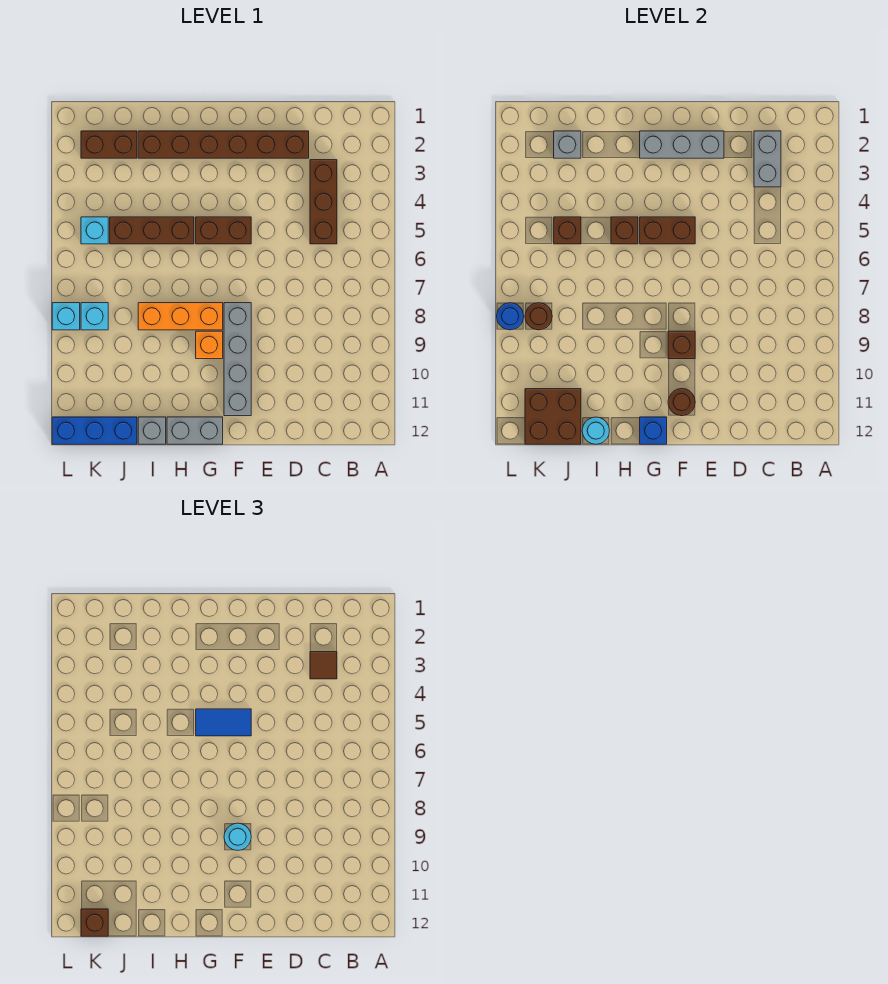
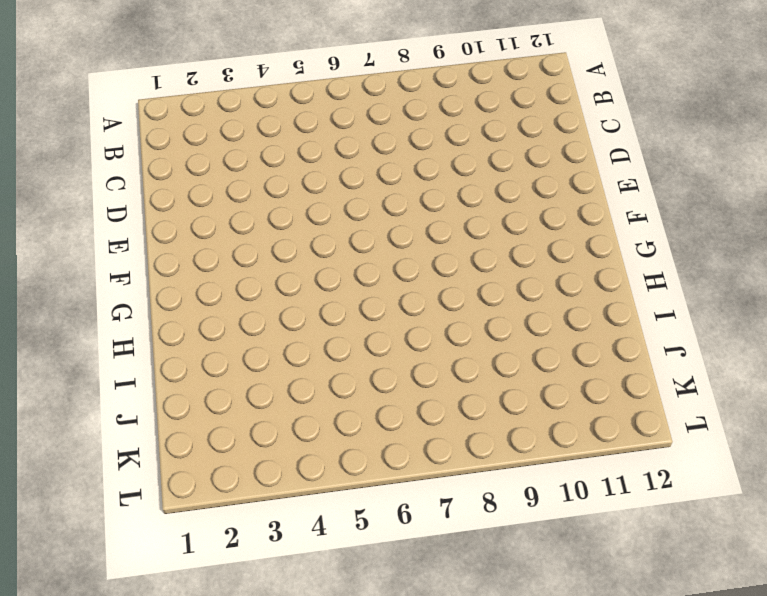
none -> brown brick C3:C5 level 1
none -> brown brick D2:I2 level 1
none -> brown brick F5:G5 level 1
none -> grey brick F8:F11 level 1

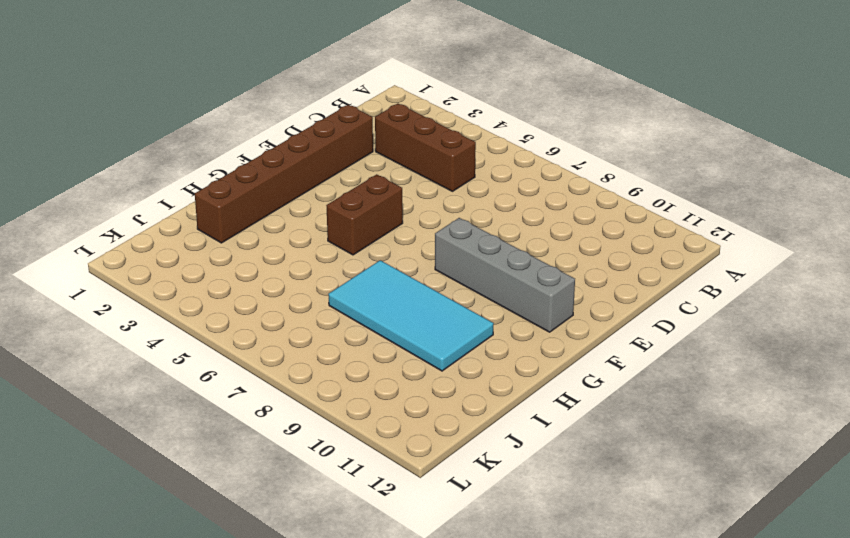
cyan tile H7:I10 level 1 -> orange brick G8:I8 level 1
none -> orange brick G9 level 1
none -> grey brick G12:H12 level 1
none -> brown brick H5:J5 level 1
none -> grey brick I12 level 1

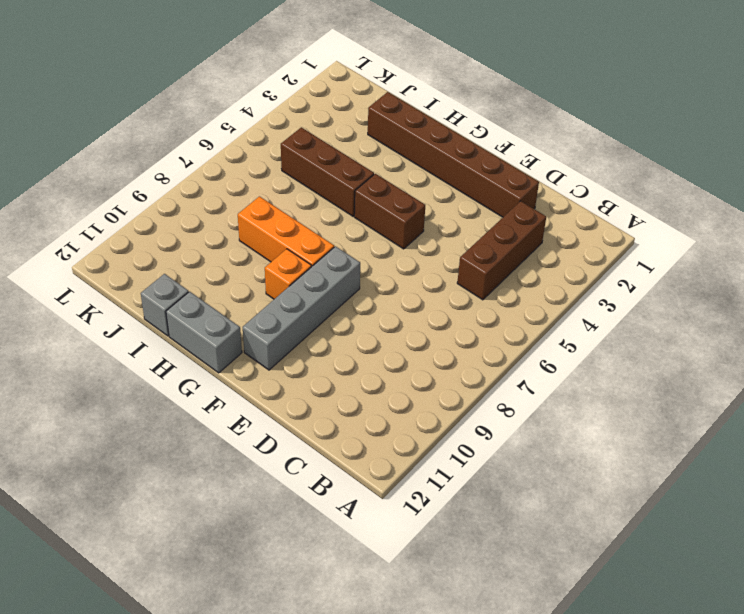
none -> brown brick J2:K2 level 1
none -> blue brick J12:L12 level 1
none -> cyan brick K5 level 1
none -> cyan brick K8 level 1

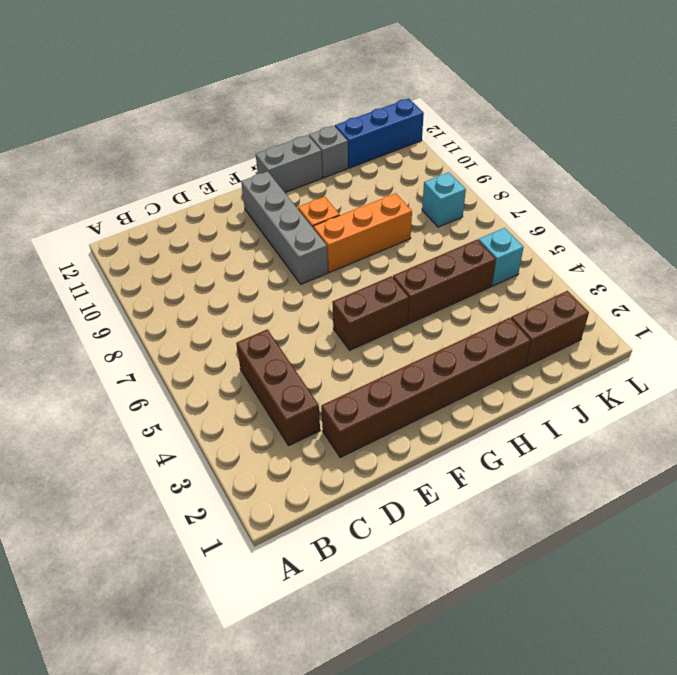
none -> cyan brick L8 level 1
none -> grey brick C2:C3 level 2
none -> grey brick E2:G2 level 2
none -> brown brick F5:G5 level 2

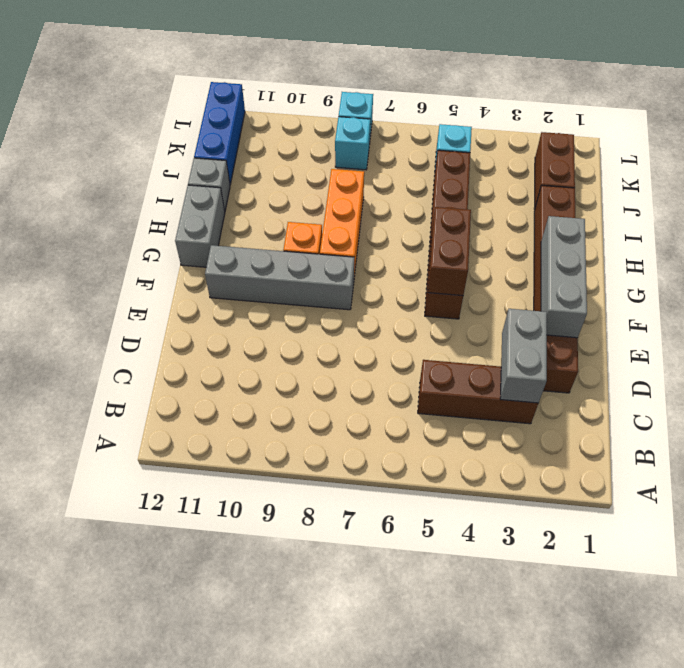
grey brick C3:D3 level 2 -> grey brick C2:C3 level 2
none -> brown brick F9 level 2
none -> brown round brick F11 level 2
none -> blue brick G12 level 2
none -> brown brick H5 level 2

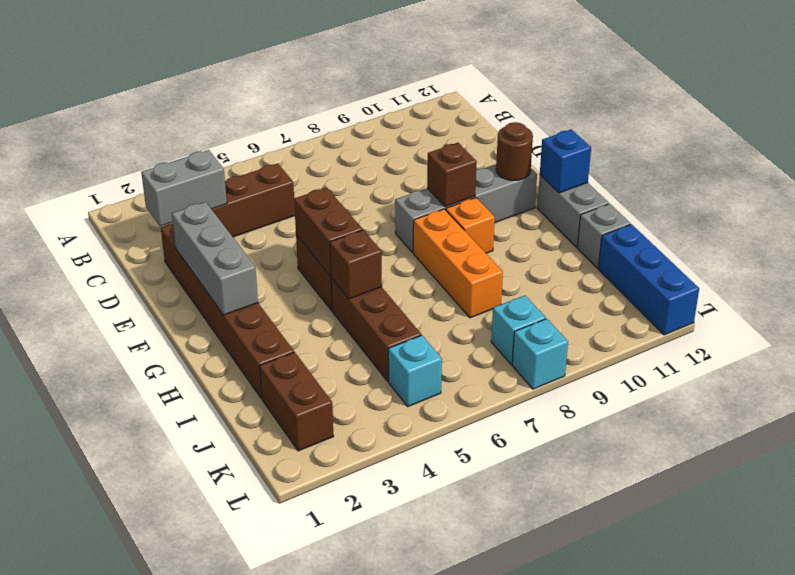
none -> cyan round brick I12 level 2
none -> grey brick J2 level 2
none -> brown brick J5 level 2
none -> brown brick J11:K12 level 2

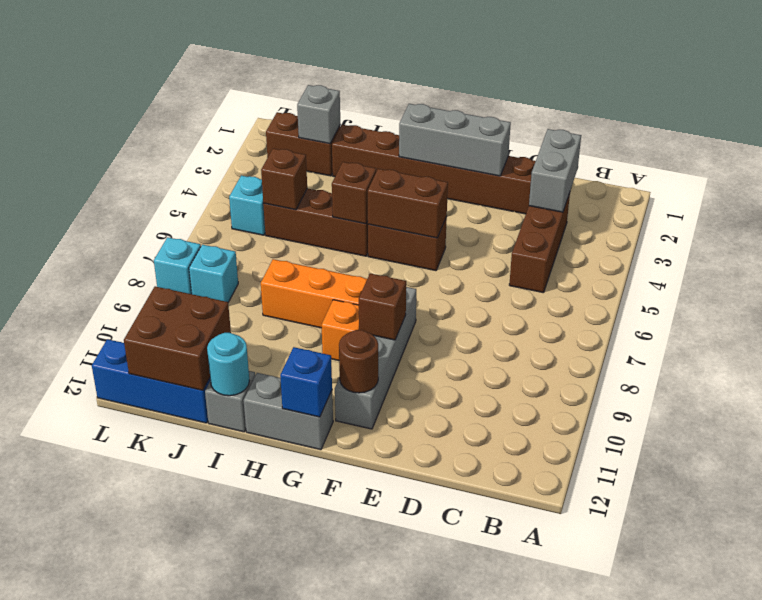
none -> brown round brick K8 level 2
none -> blue round brick L8 level 2
none -> brown tile C3 level 3
none -> blue tile F5:G5 level 3

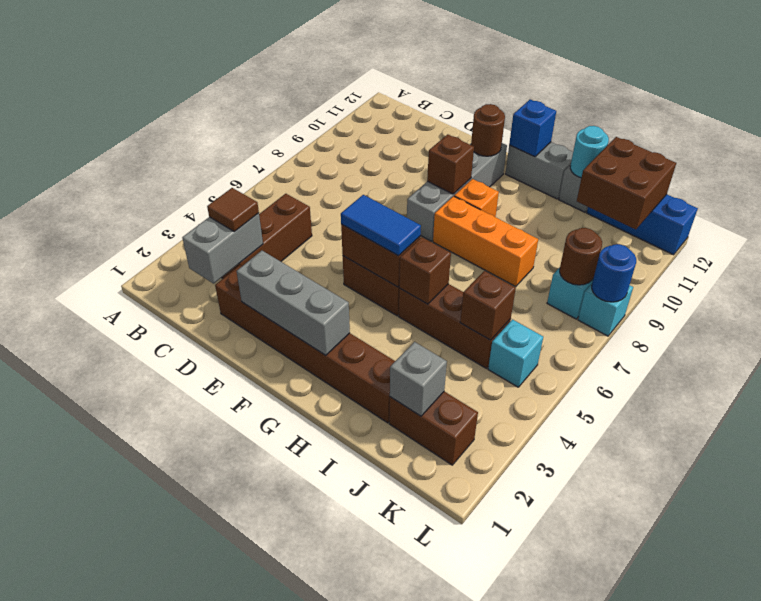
none -> cyan round brick F9 level 3
none -> brown brick K12 level 3

